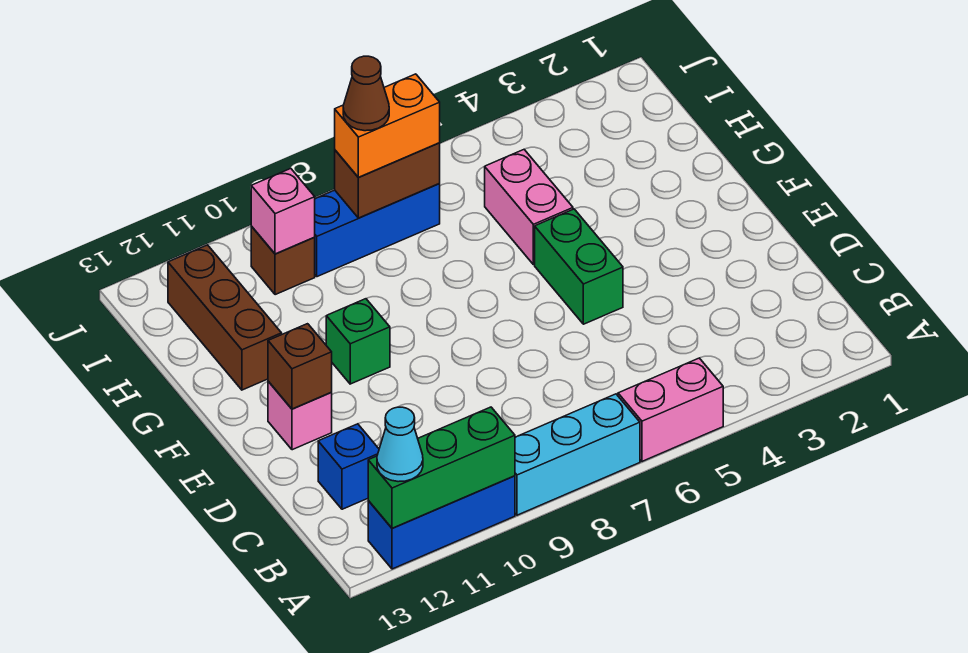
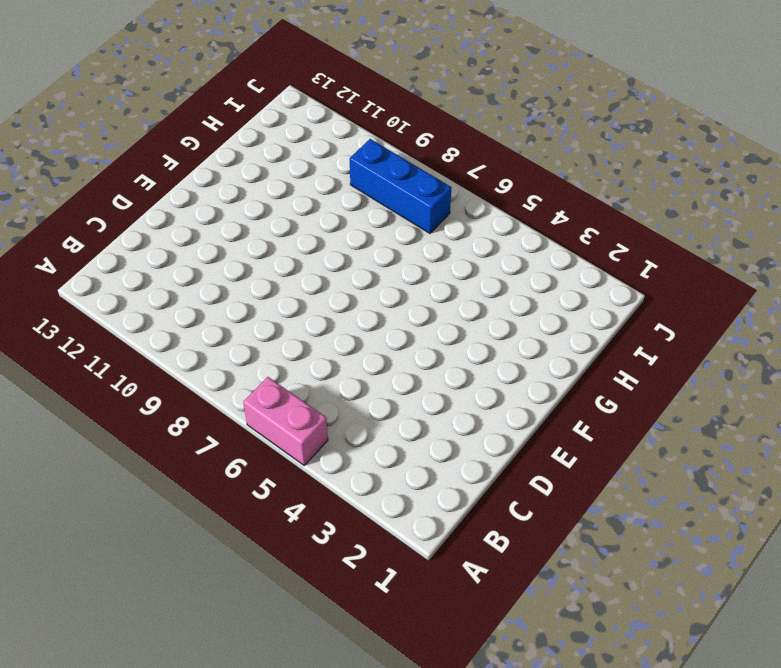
none -> cyan brick A7:A9 level 1
none -> blue brick A10:A12 level 1
none -> blue brick C12 level 1

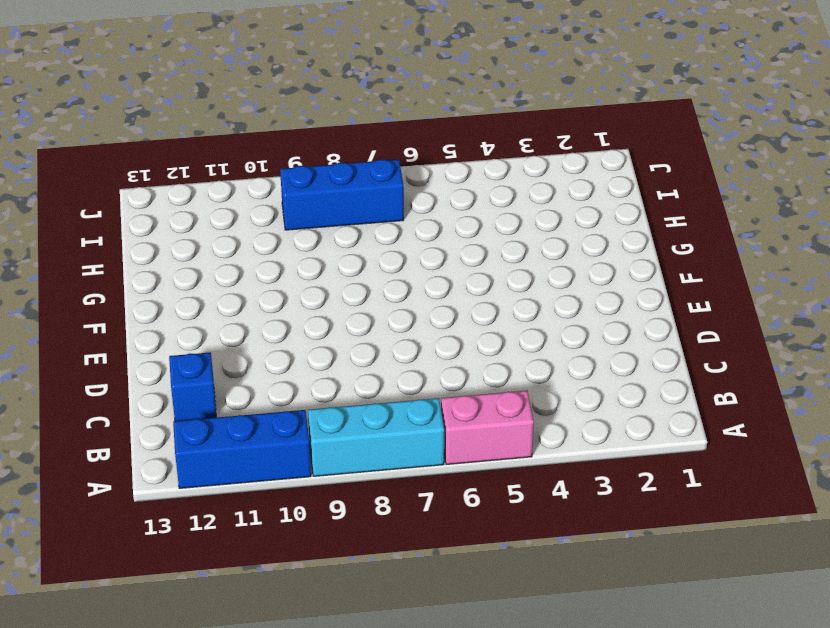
none -> green brick E5:F5 level 1
none -> pink brick E12 level 1
none -> green brick F10 level 1

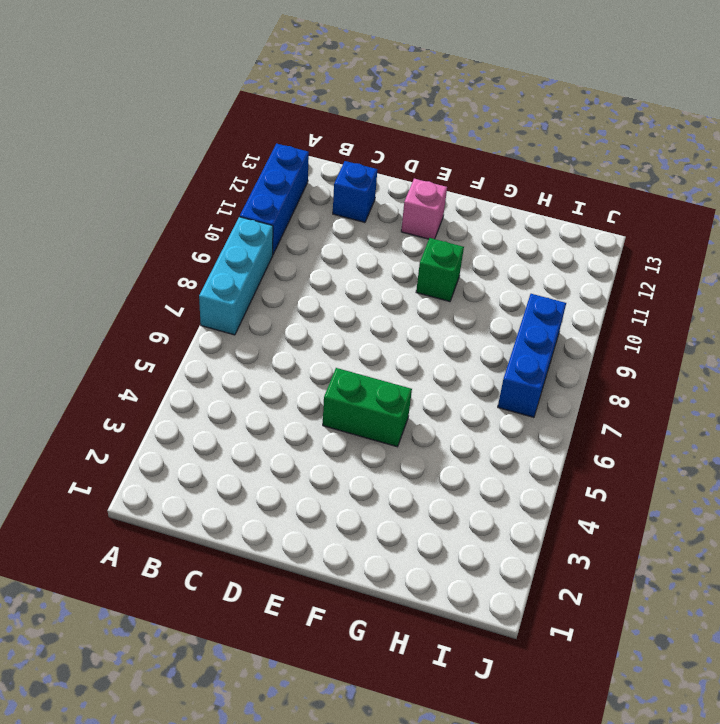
none -> pink brick A5:A6 level 1
none -> pink brick G5:H5 level 1
none -> brown brick G12:I12 level 1

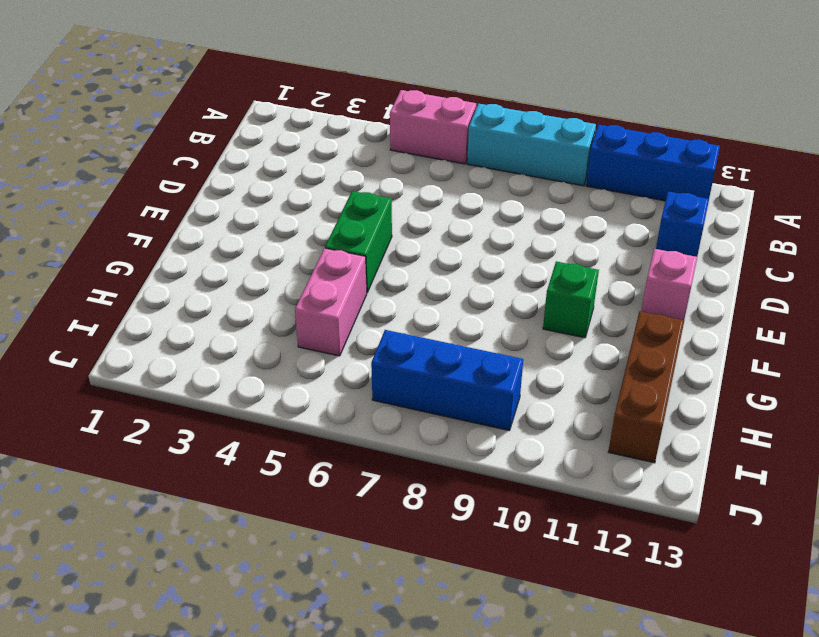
none -> brown brick I10 level 1
none -> green brick A10:A12 level 2
none -> brown brick E12 level 2

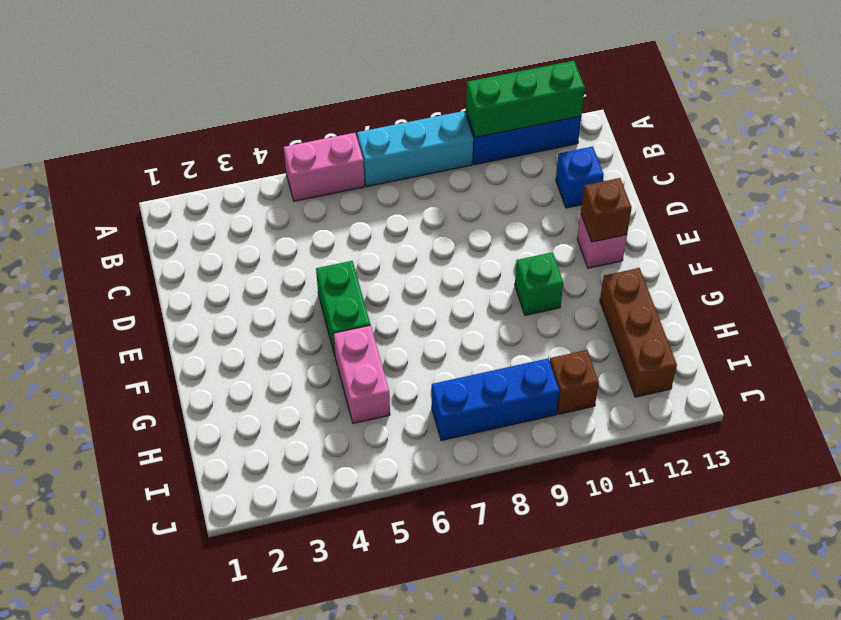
none -> brown brick I7:I8 level 2
none -> pink brick I10 level 2
none -> cyan cone A12 level 3

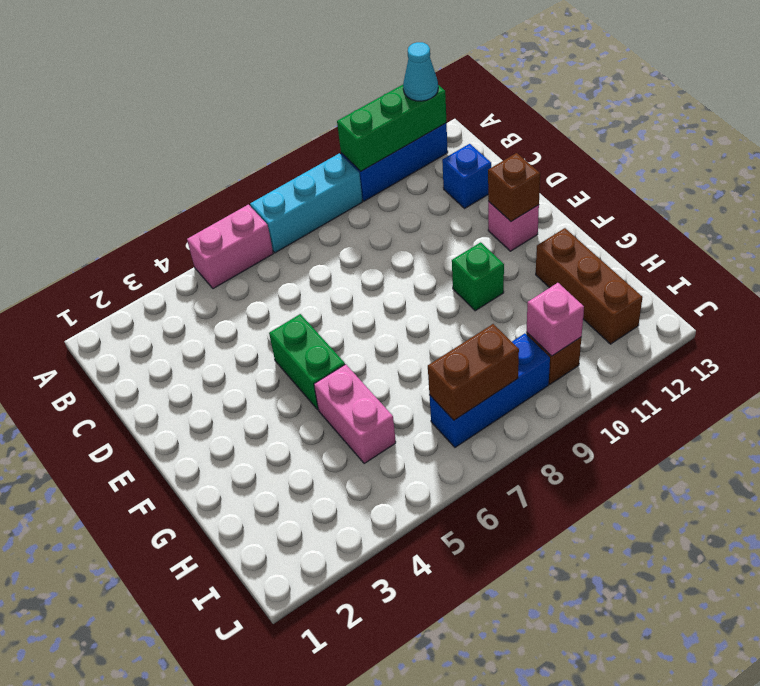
none -> orange brick I7:I8 level 3
none -> brown cone I8 level 4

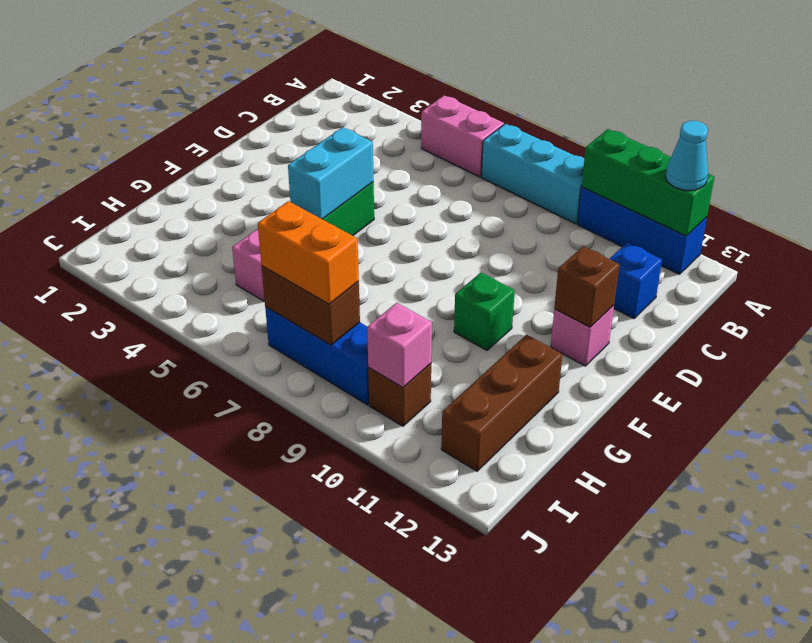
cyan brick E5:F5 level 2 -> none
none -> brown cone I8 level 4

